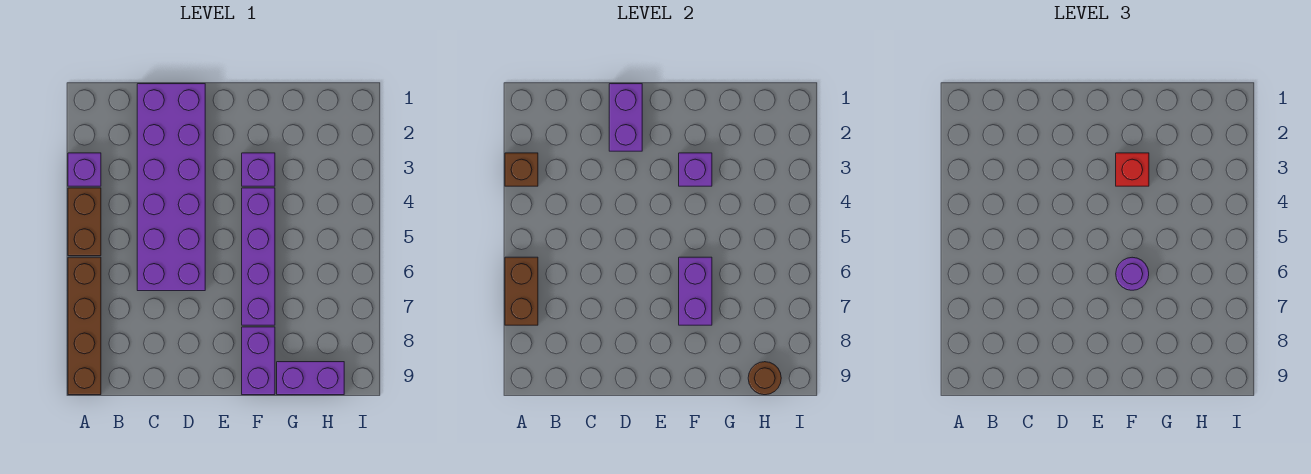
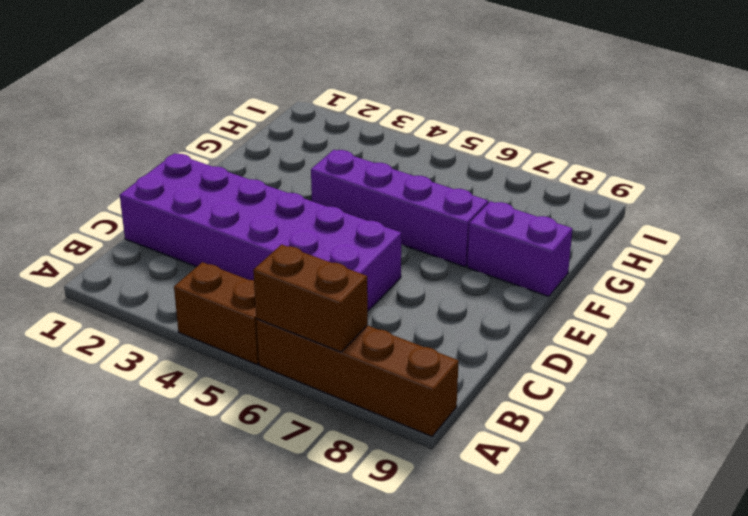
none -> purple brick A3 level 1
none -> purple brick F3 level 1
none -> purple brick G9:H9 level 1

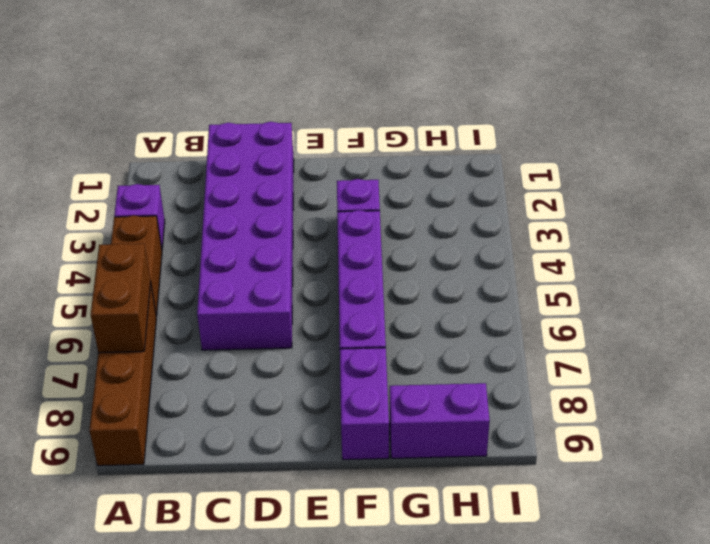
none -> brown brick A3 level 2
none -> purple brick D1:D2 level 2
none -> purple brick F3 level 2

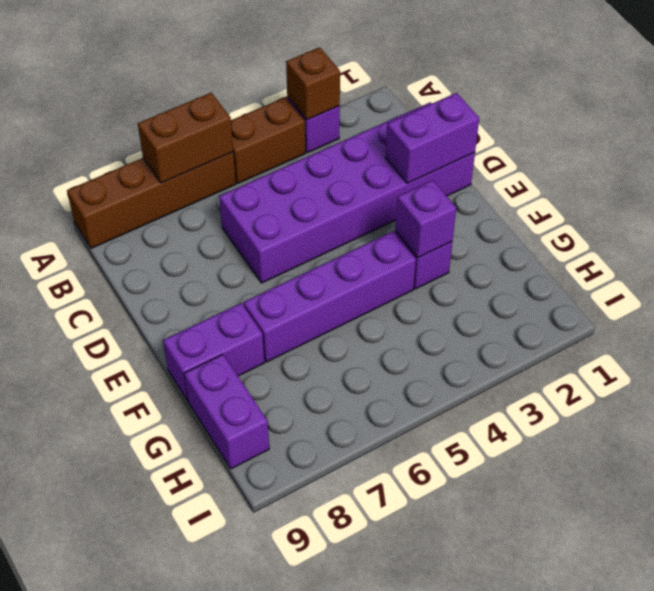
none -> purple brick F6:F7 level 2
none -> brown round brick H9 level 2
none -> red brick F3 level 3

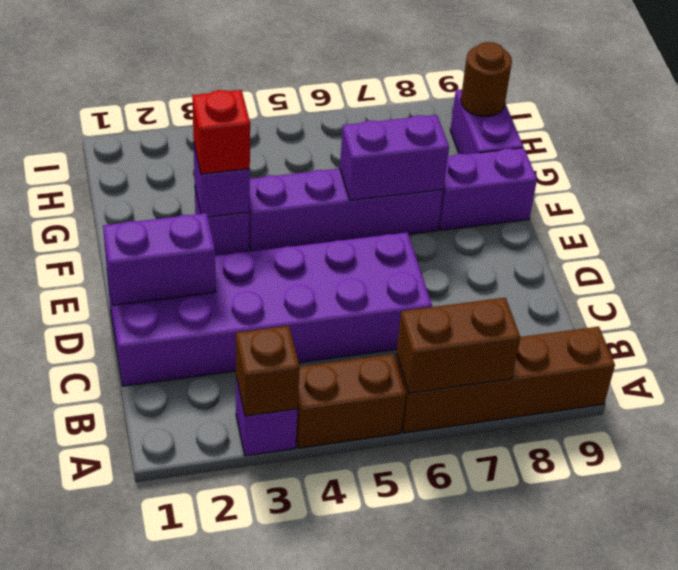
none -> purple round brick F6 level 3

